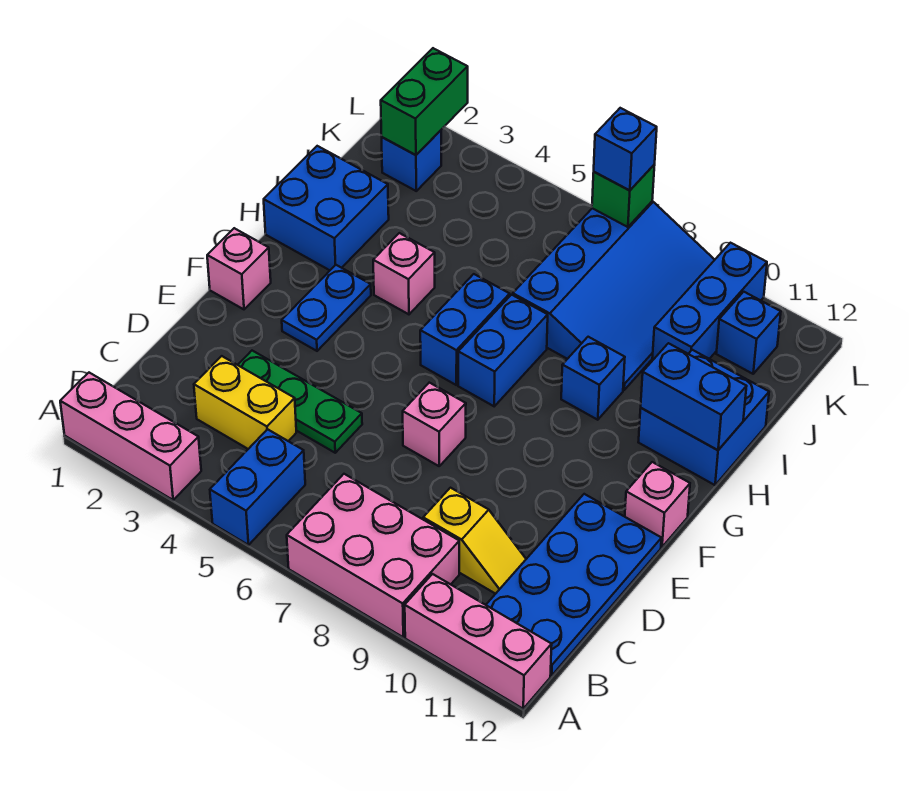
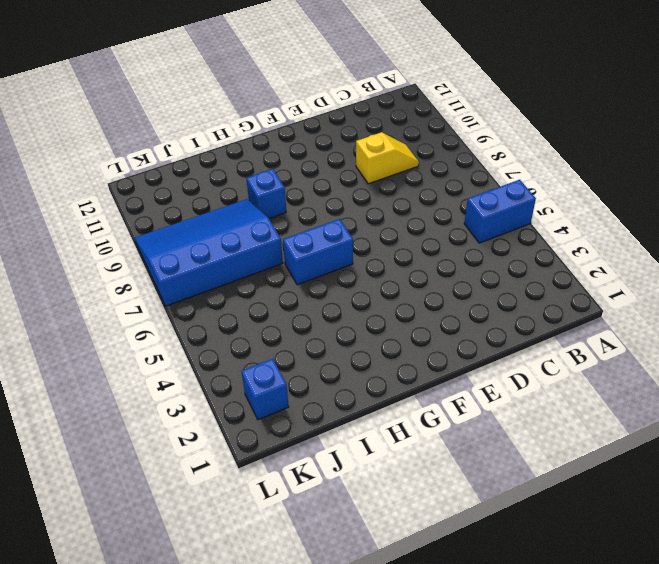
yellow slope C9:D9 level 1 top D -> yellow slope C9:C10 level 1 top 9
none -> pink brick A1:A3 level 1
none -> pink brick A7:B9 level 1
none -> pink brick A10:A12 level 1

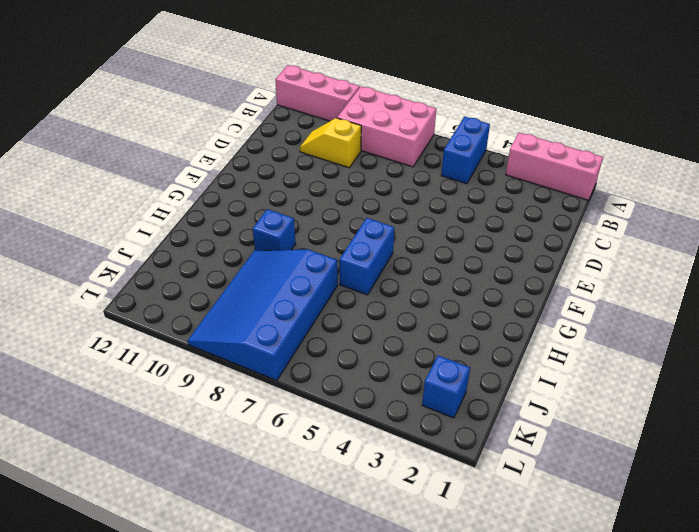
none -> blue plate B11:E12 level 1
none -> yellow brick C3:C4 level 1
none -> green plate D3:D5 level 1

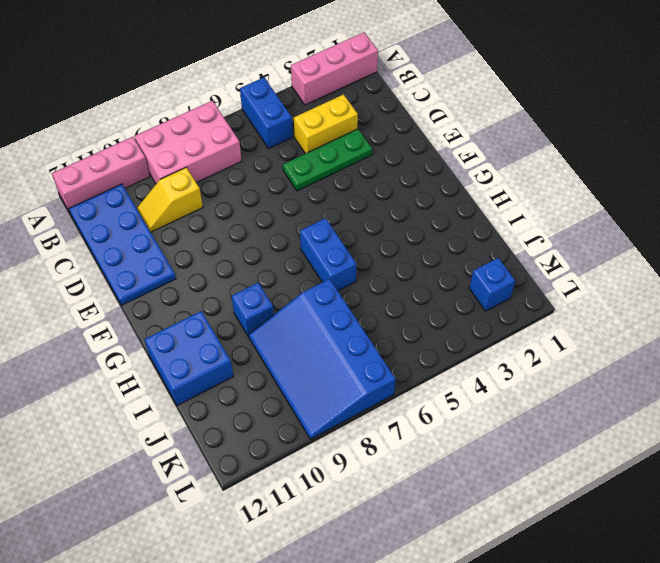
none -> pink brick E7 level 1
none -> pink brick F1 level 1
none -> blue plate F3:G3 level 1

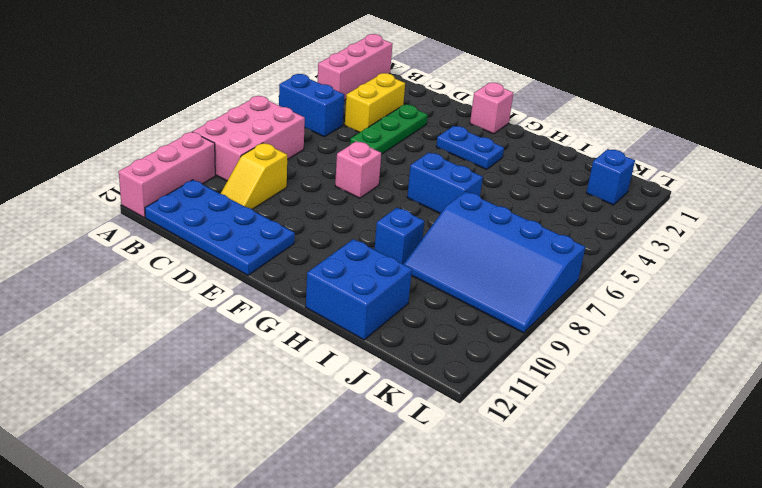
none -> pink brick F12 level 1
none -> blue brick G7:H7 level 1
none -> blue brick H1:I2 level 1

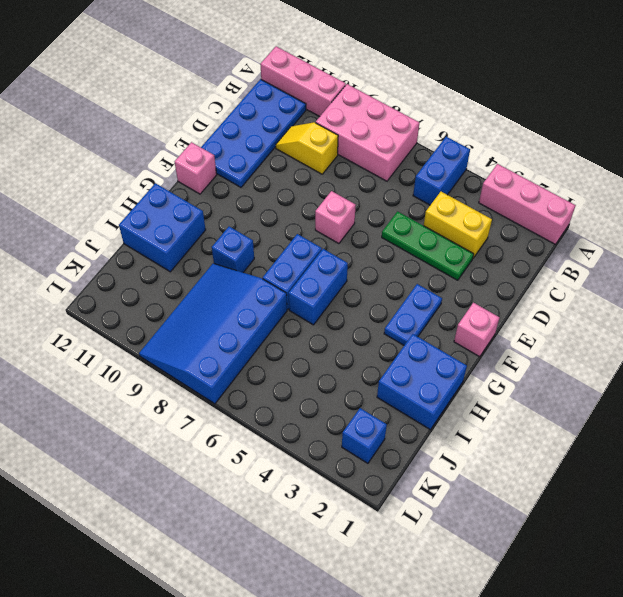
none -> pink brick H4 level 1
none -> blue brick J10:L10 level 1
none -> blue brick K11 level 1

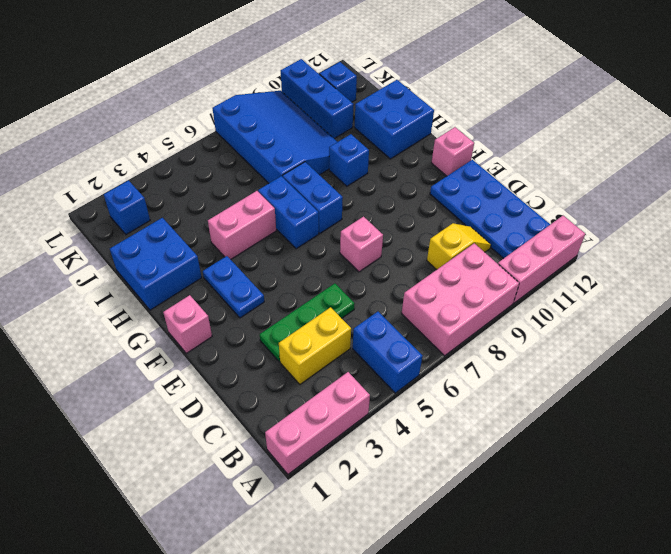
pink brick H4:H5 level 1 -> pink brick H4 level 1
none -> blue brick H11:H12 level 2
none -> green brick K2:L2 level 2
none -> green brick L7 level 2

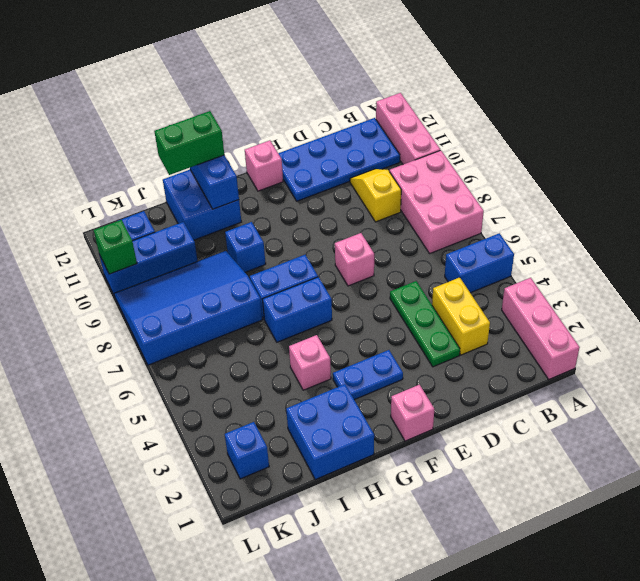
green brick H12:I12 level 3 -> green brick K2:L2 level 2
green brick L10 level 2 -> green brick L7 level 2
none -> blue brick L7 level 3

